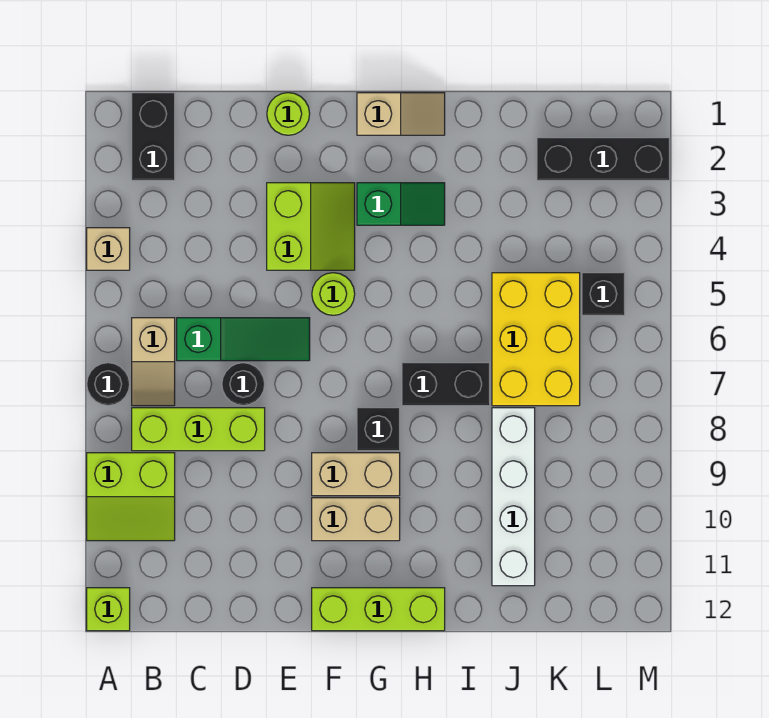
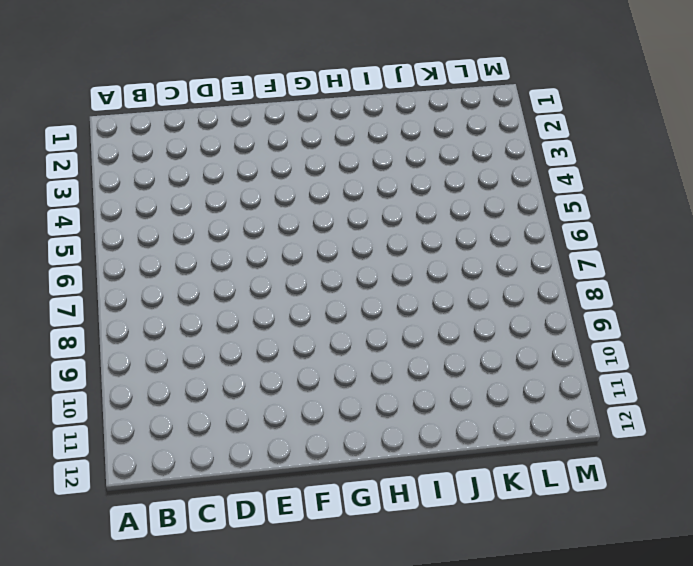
none -> tan brick A4 level 1
none -> black round brick A7 level 1
none -> lime slope A9:B10 level 1 top 9

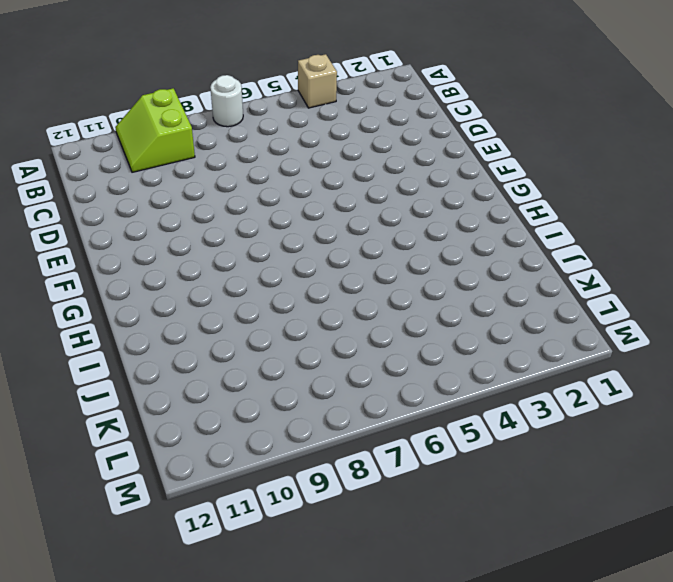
white round brick A7 level 1 -> black round brick A7 level 1
none -> lime brick A12 level 1
none -> black brick B1:B2 level 1
none -> tan slope B6:B7 level 1 top 6

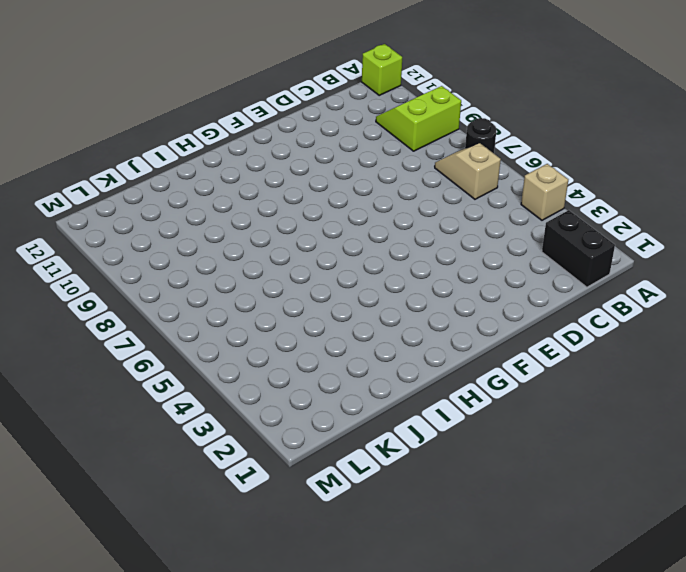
none -> lime brick B8:D8 level 1
none -> green slope C6:E6 level 1 top C
none -> black round brick D7 level 1

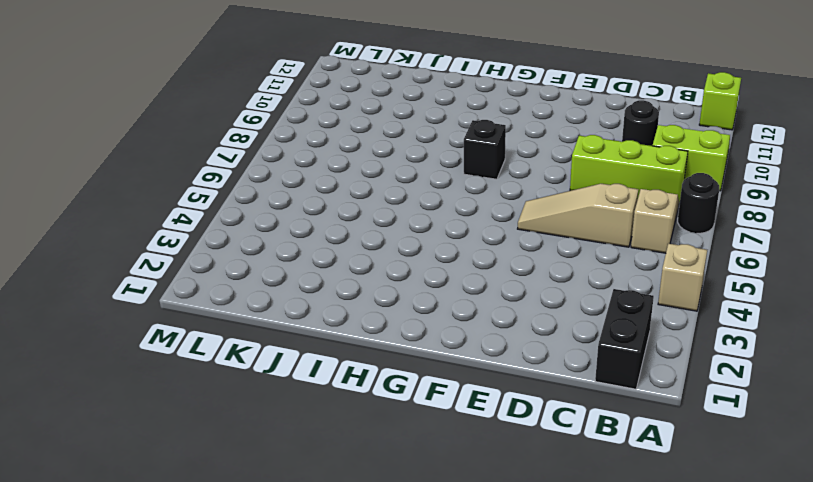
tan slope C6:E6 level 1 top C -> green slope C6:E6 level 1 top C
black round brick C10 level 1 -> black round brick D7 level 1
none -> lime round brick E1 level 1
none -> lime slope E3:F4 level 1 top E
none -> lime round brick F5 level 1

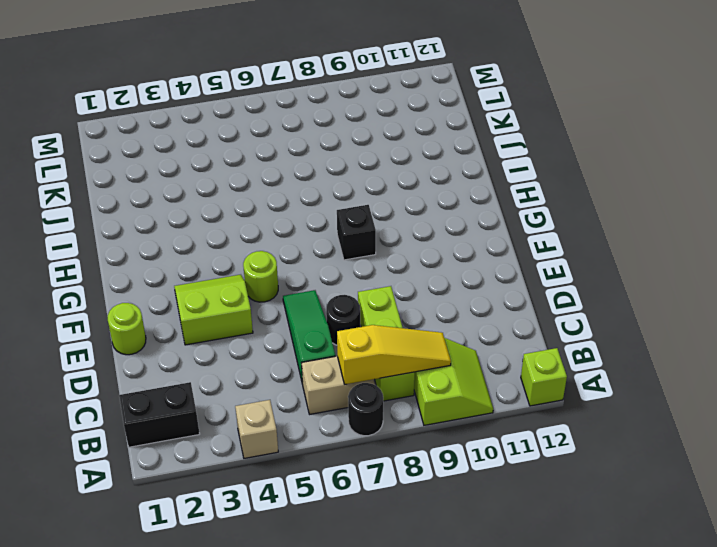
yellow slope B7:B9 level 2 top 7 -> none
none -> tan brick F9:G9 level 1
none -> tan brick F10:G10 level 1
none -> lime brick F12:H12 level 1

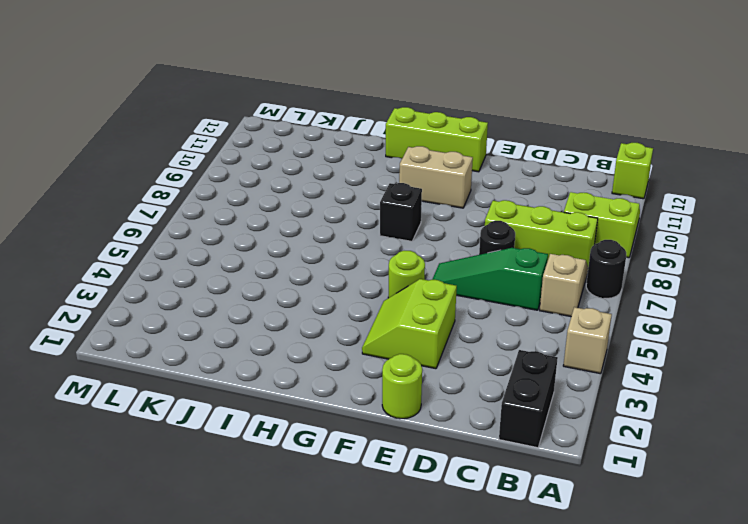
none -> tan brick F9:G9 level 1
none -> tan slope G1:H1 level 1 top G
none -> green slope G3:H3 level 1 top G

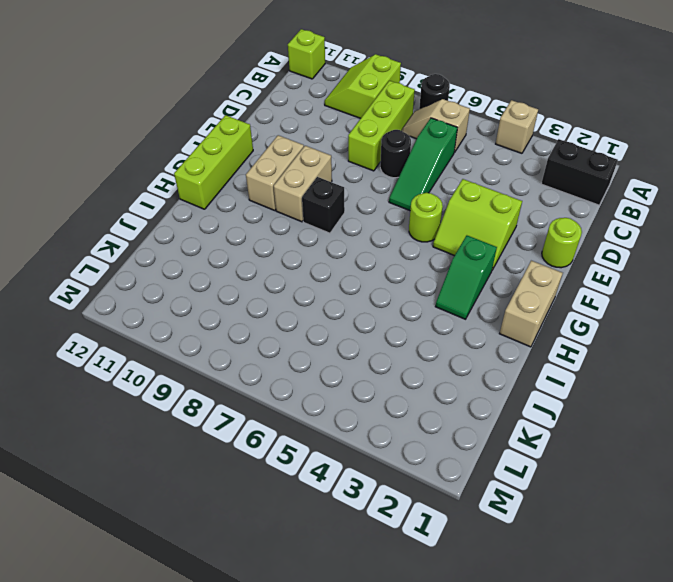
tan brick G1:H1 level 1 -> tan slope G1:H1 level 1 top G
none -> black brick H7:I7 level 1
none -> yellow brick J5:K7 level 1
none -> white brick J8:J11 level 1

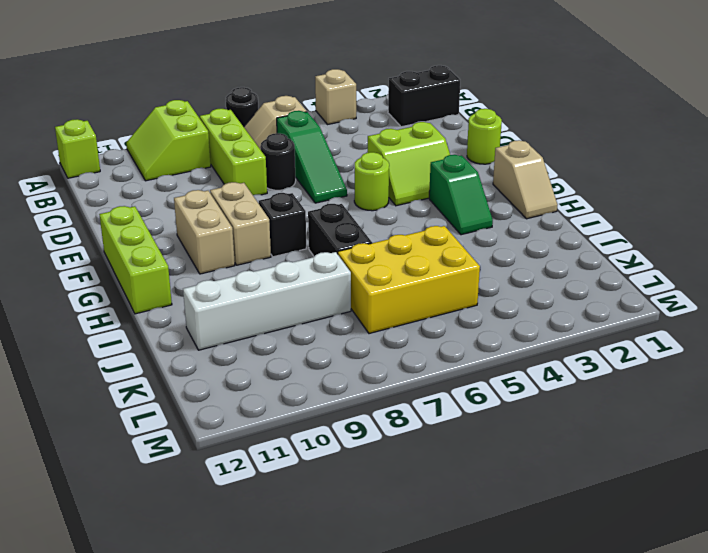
none -> black brick K2:M2 level 1
none -> black brick L5 level 1

